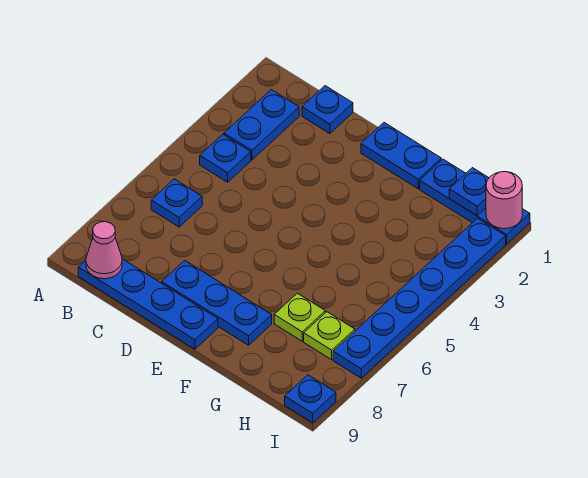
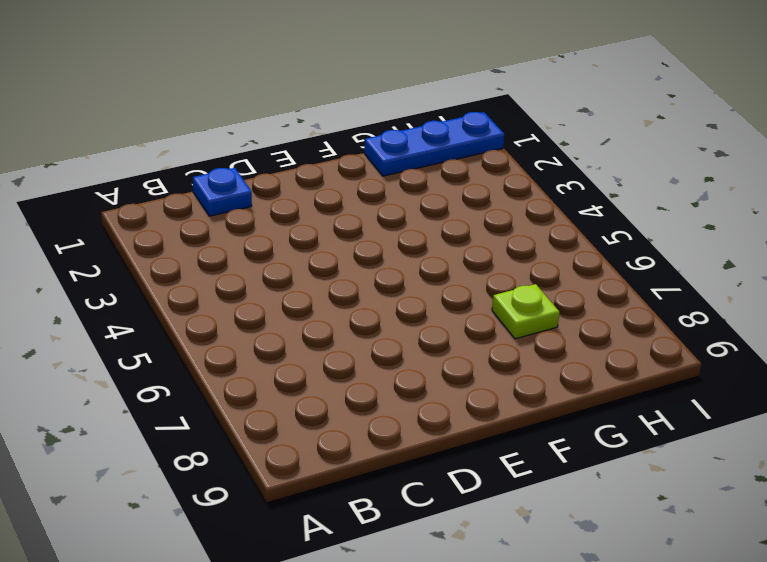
none -> blue plate B2:B3 level 1
none -> blue plate B4 level 1
none -> blue plate B6 level 1

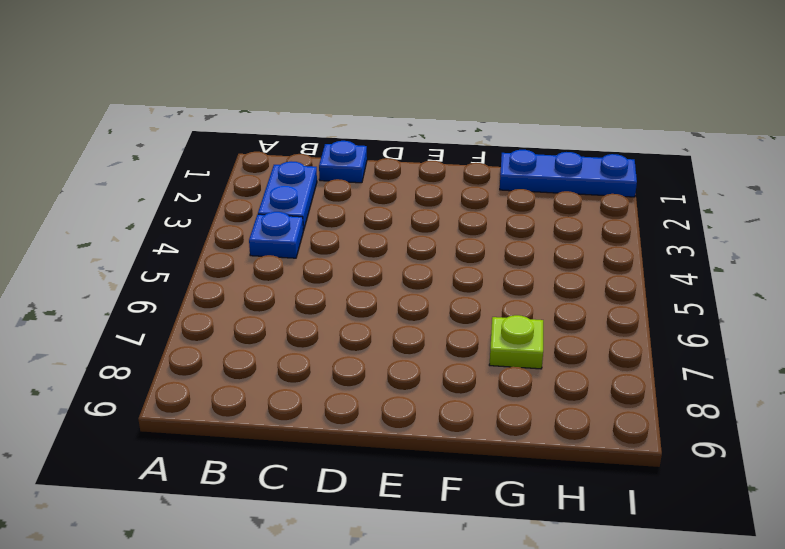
none -> blue plate B6 level 1
none -> blue plate B9:E9 level 1
none -> blue plate D8:F8 level 1

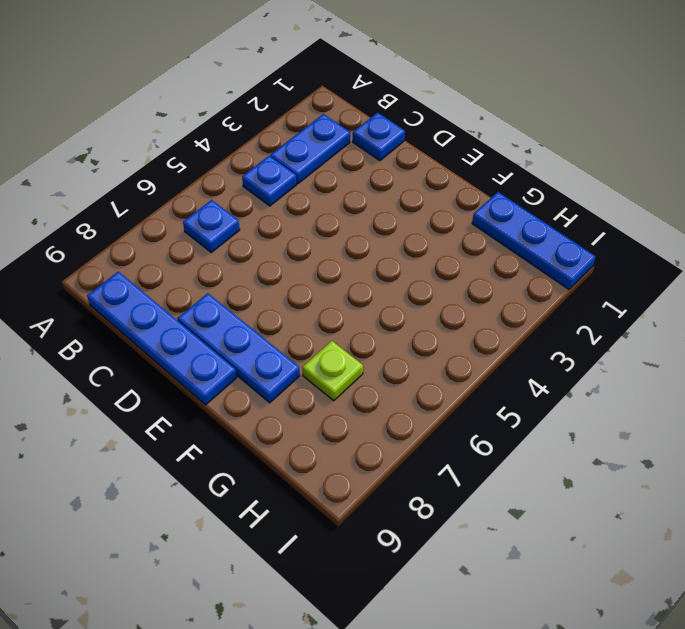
none -> blue plate E1:F1 level 1
none -> lime plate H7 level 1
none -> blue plate I2:I7 level 1

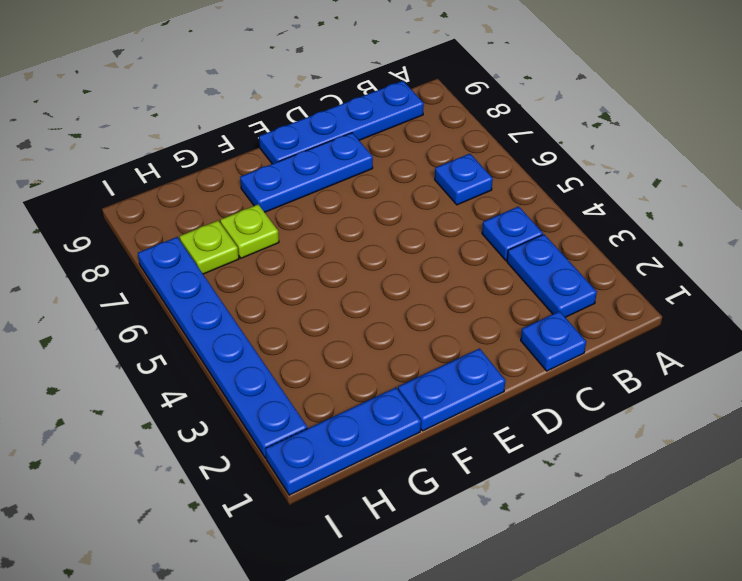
none -> blue plate I9 level 1
none -> pink cone B9 level 2
none -> blue plate H1 level 2

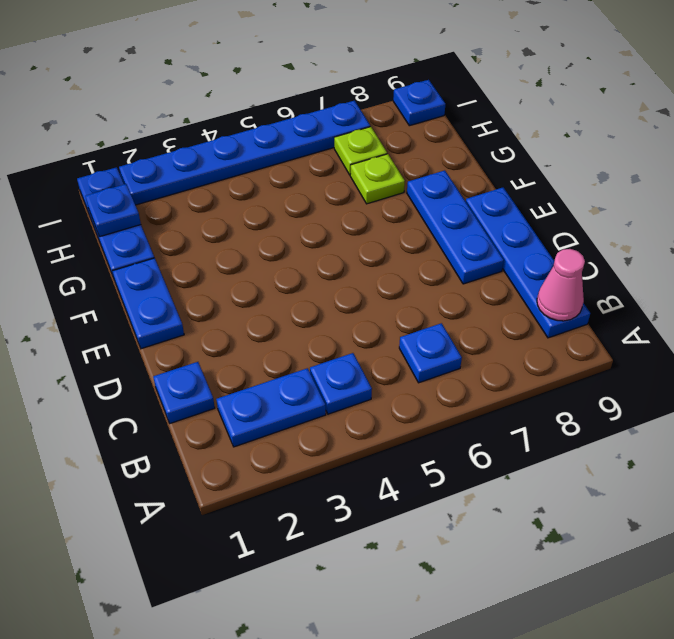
none -> pink round brick I1 level 2

